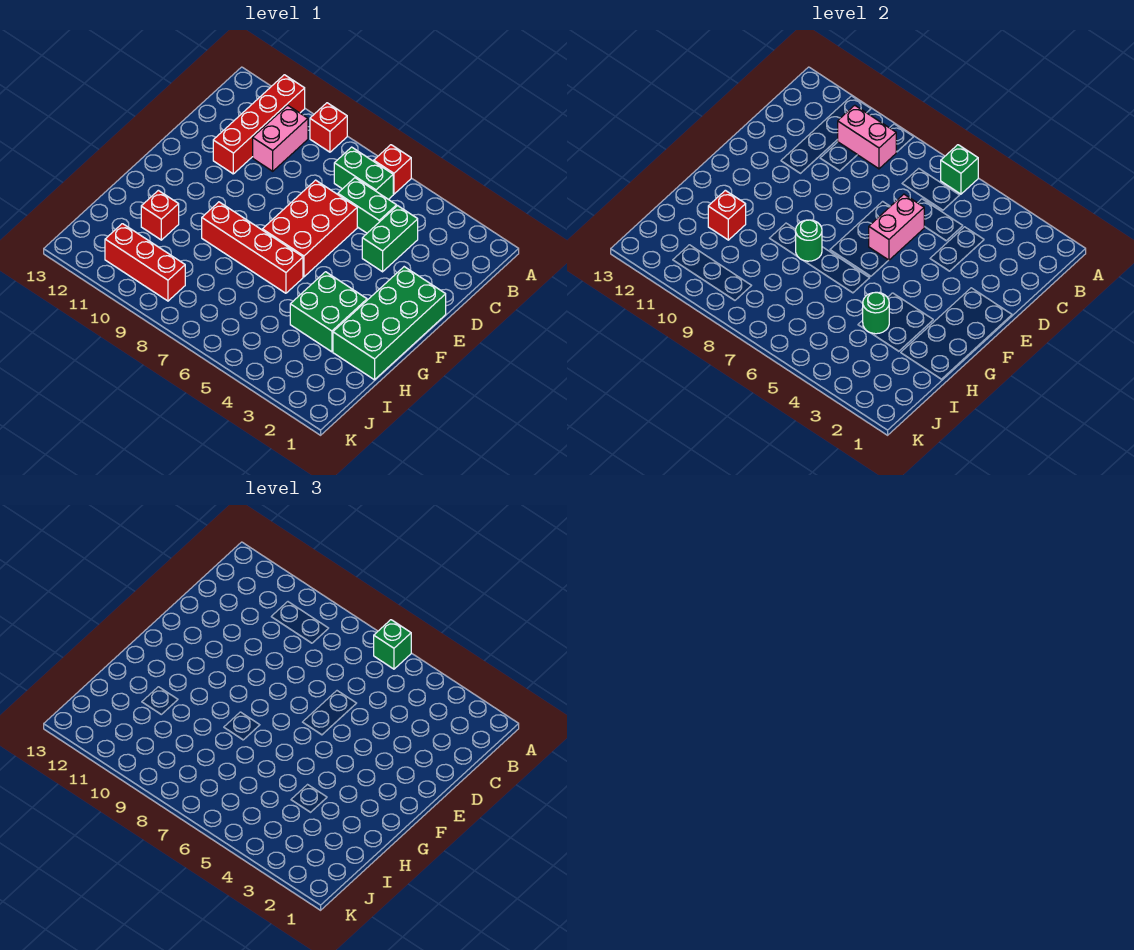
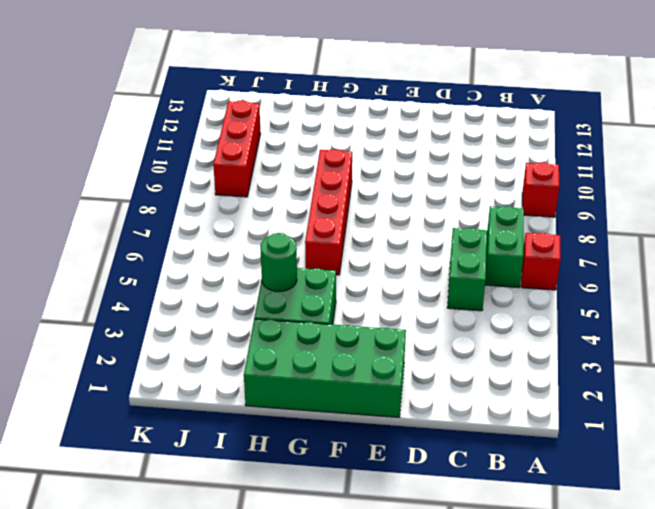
none -> red brick A11:D11 level 1
none -> pink brick B10:C10 level 1
none -> green brick C4:D4 level 1

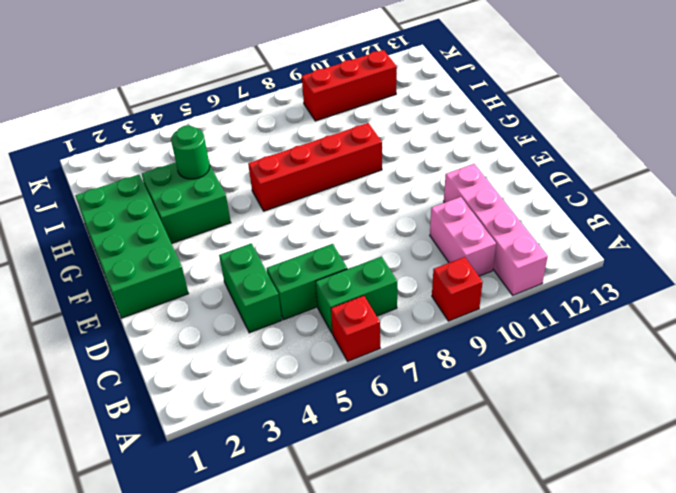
pink brick A11:D11 level 1 -> red brick A11:D11 level 1
none -> red brick D6:F7 level 1
none -> red brick H11 level 1
none -> green brick A6 level 2

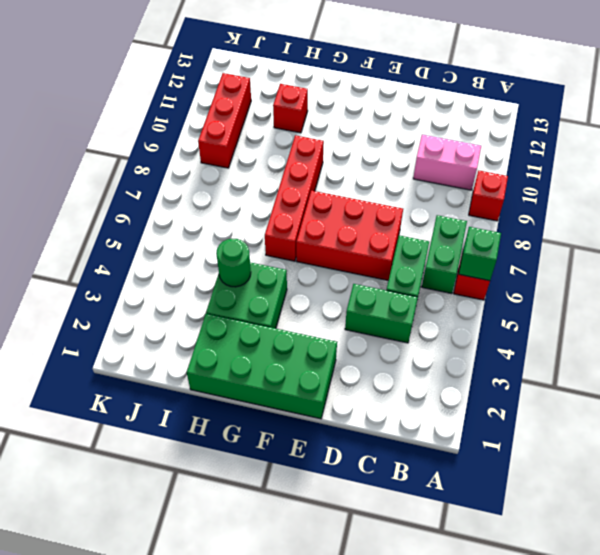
none -> red brick A11:D11 level 1
none -> pink brick B9:B10 level 2
none -> pink brick D6:E6 level 2

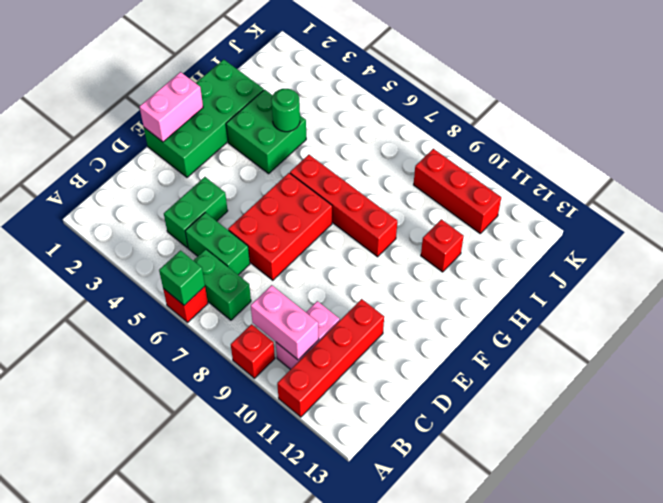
pink brick E1:F1 level 2 -> pink brick D6:E6 level 2
none -> green round brick G8 level 2
none -> red brick H11 level 2
none -> green brick A6 level 3

